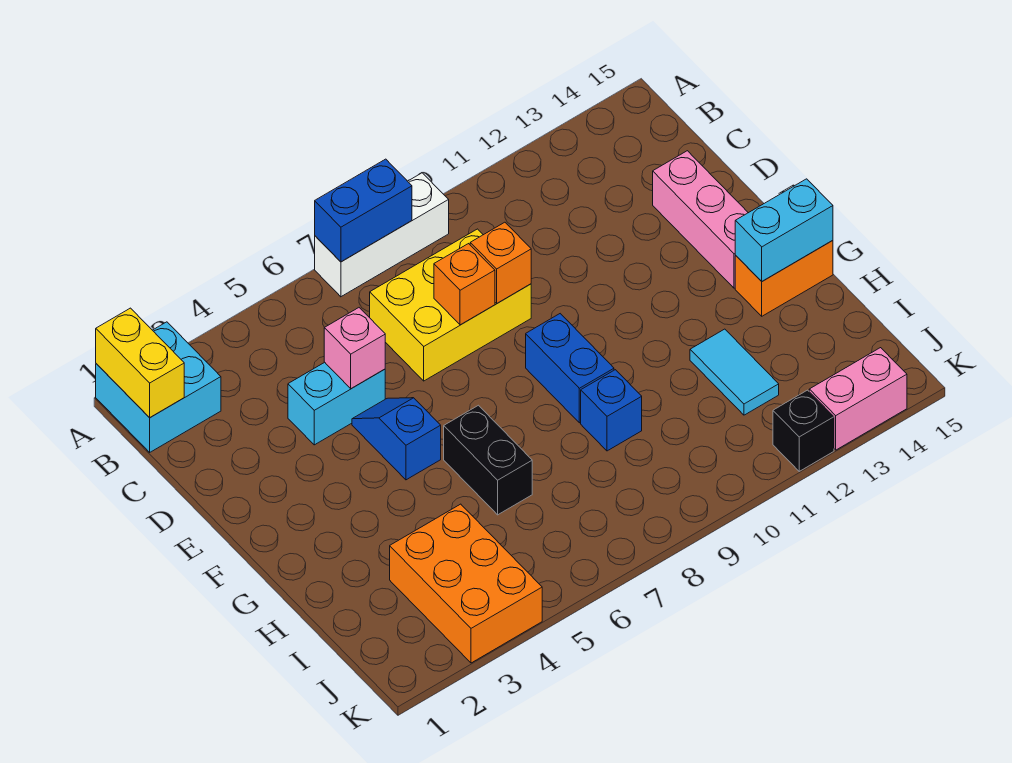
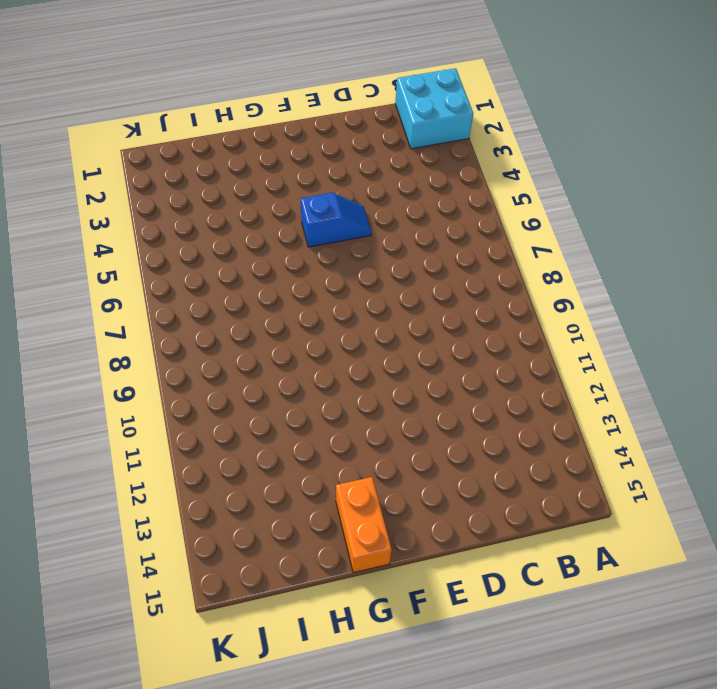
none -> white brick A7:A9 level 1
none -> yellow brick C7:D9 level 1
none -> cyan brick D4:D5 level 1

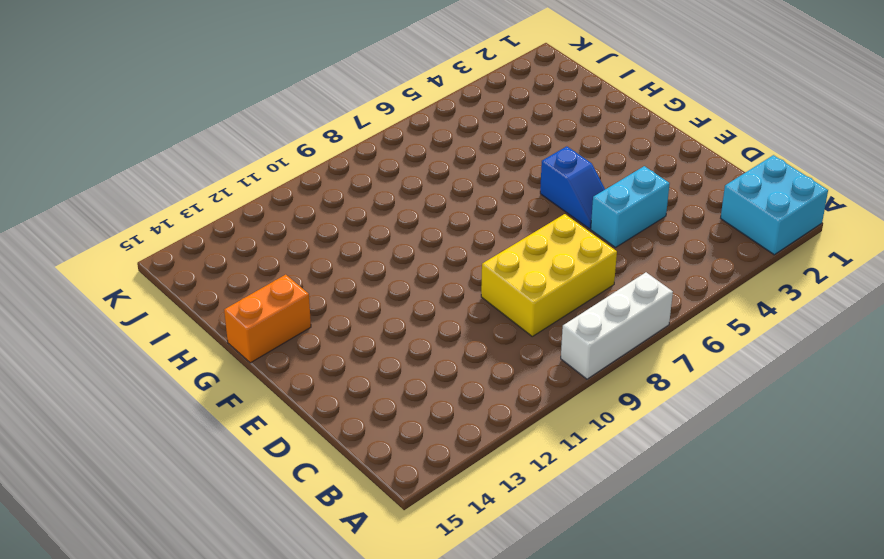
none -> pink brick D14:F14 level 1
none -> blue brick F9:G9 level 1
none -> black brick G6:H6 level 1

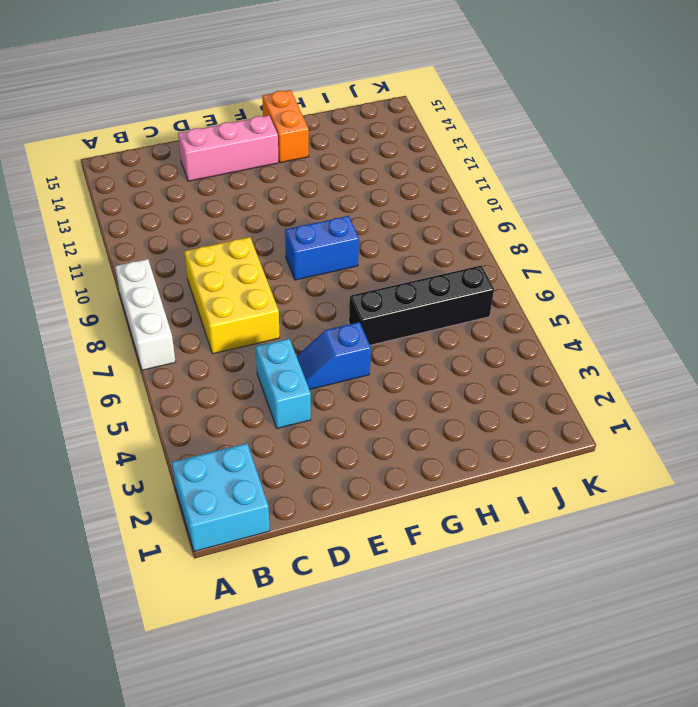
black brick G6:J6 level 1 -> black brick G6:H6 level 1
none -> blue brick H9 level 1
none -> cyan tile H12:I12 level 1
none -> orange brick I3:K4 level 1

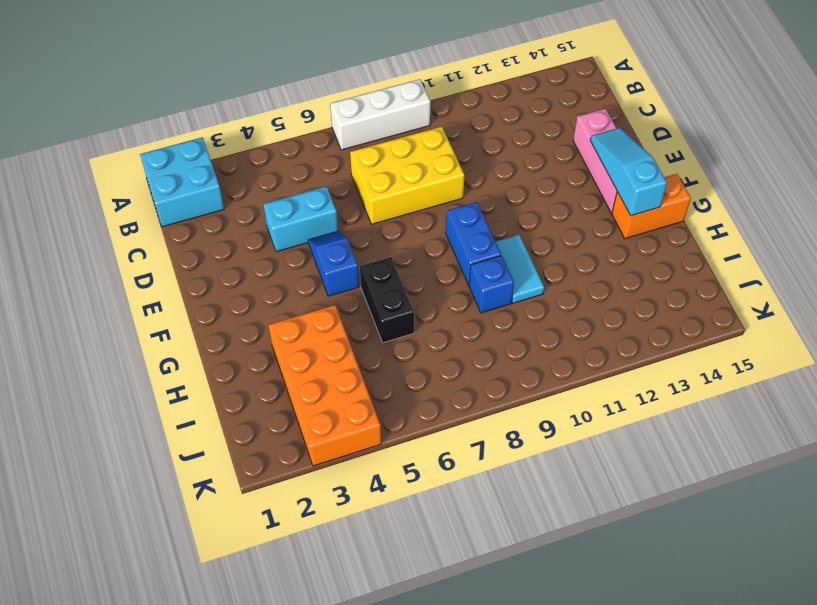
cyan slope E14:G14 level 2 top G -> cyan brick G14:G15 level 2
cyan tile G10:H10 level 1 -> cyan tile H12:I12 level 1
orange brick H3:K4 level 1 -> orange brick I3:K4 level 1
none -> black brick K12 level 1
none -> pink brick K13:K14 level 1
none -> yellow brick A1:B1 level 2

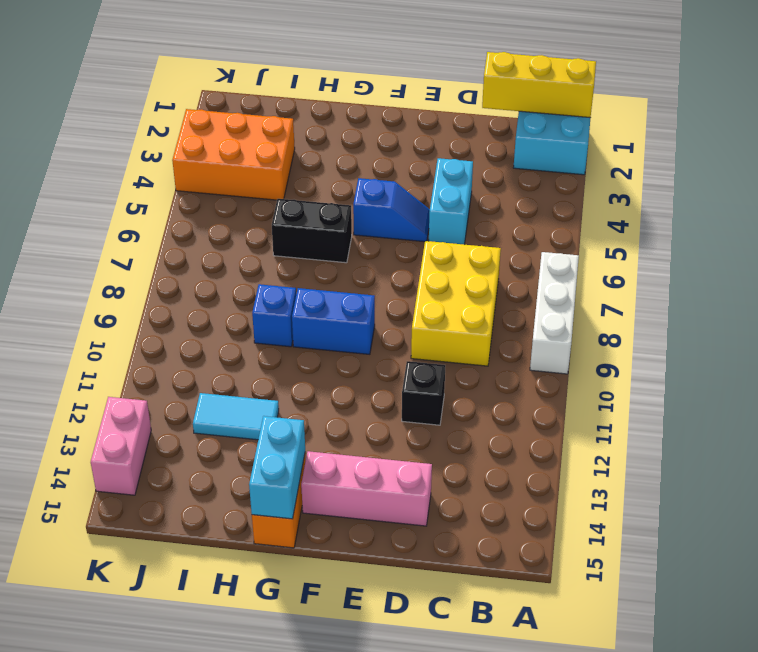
yellow brick A1:C1 level 2 -> yellow brick A1:B1 level 2
black brick D11 level 1 -> black brick K12 level 1
none -> blue brick A7:A8 level 2
none -> pink brick D5 level 2
none -> orange brick D8 level 2

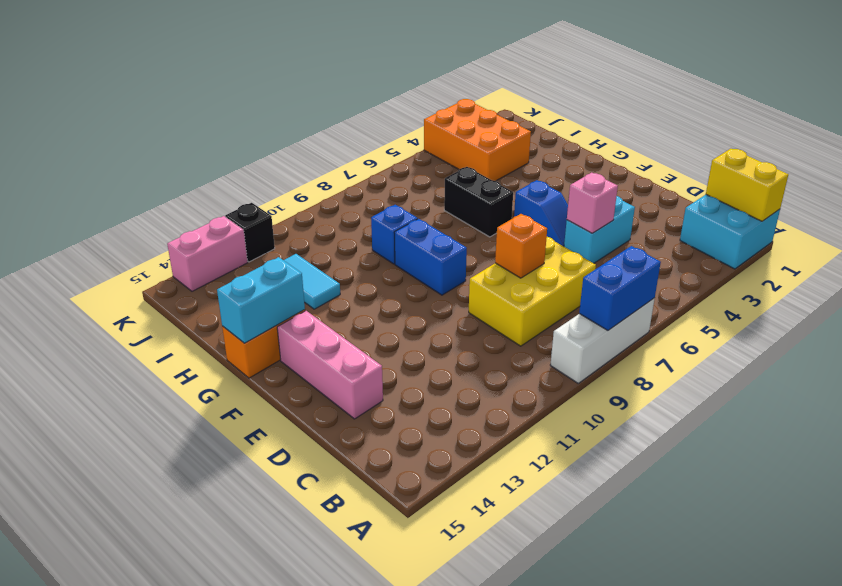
none -> orange brick D9 level 2

